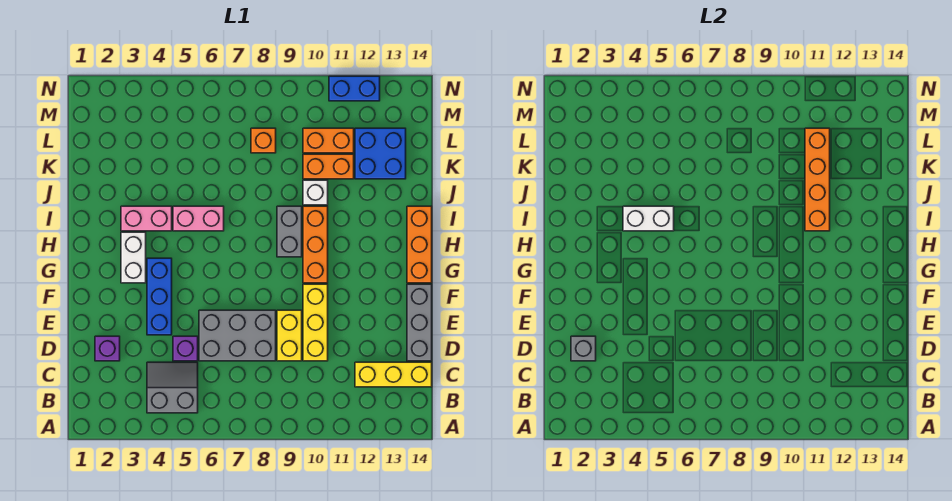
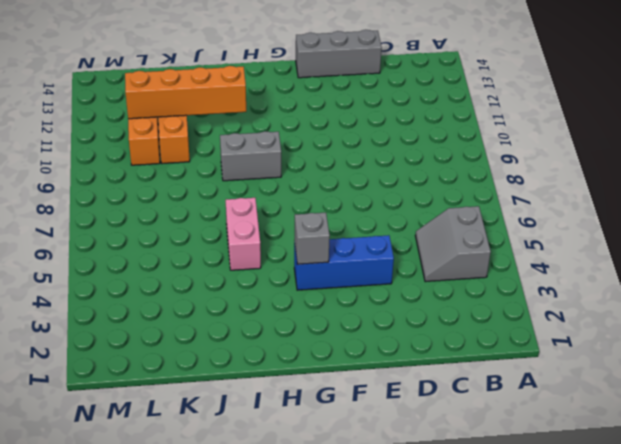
grey brick G4 level 2 -> grey brick D2 level 2
none -> yellow brick C12:C14 level 1
none -> purple brick D2 level 1
none -> purple brick D5 level 1

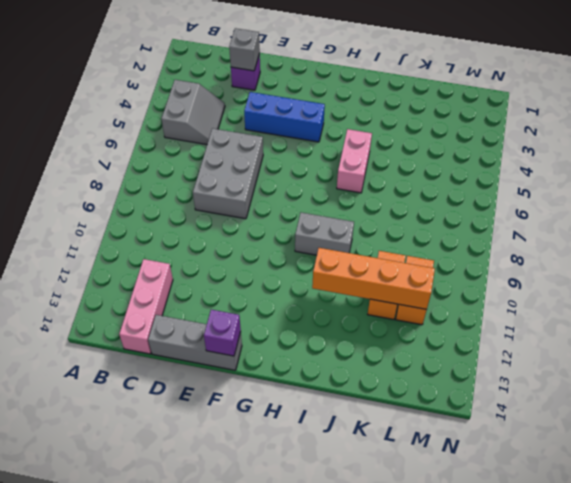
pink brick C12:C14 level 1 -> yellow brick C12:C14 level 1
purple brick F14 level 2 -> purple brick D5 level 1
none -> yellow brick D9:E9 level 1
none -> yellow brick D10:F10 level 1
none -> white brick G3:H3 level 1

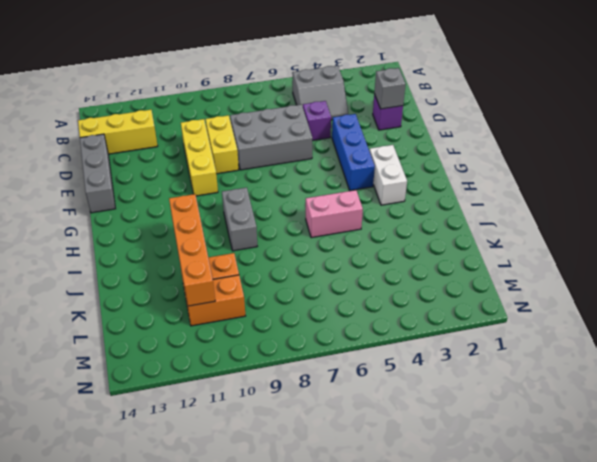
none -> orange brick G10:I10 level 1
none -> orange brick G14:I14 level 1
none -> pink brick I3:I4 level 1

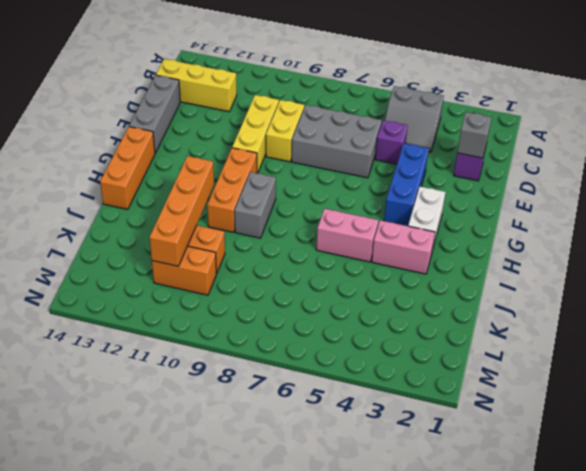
none -> white brick J10 level 1
none -> blue brick K12:L13 level 1
none -> orange brick L8 level 1

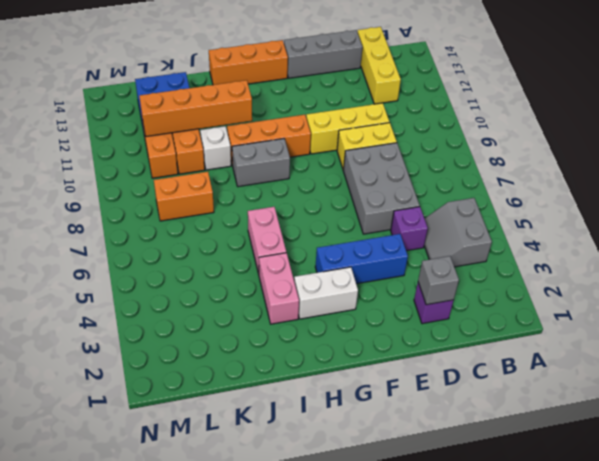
orange brick K8:L8 level 1 -> orange brick L8 level 1
none -> blue brick N11:N12 level 1
none -> white brick I4:I5 level 2

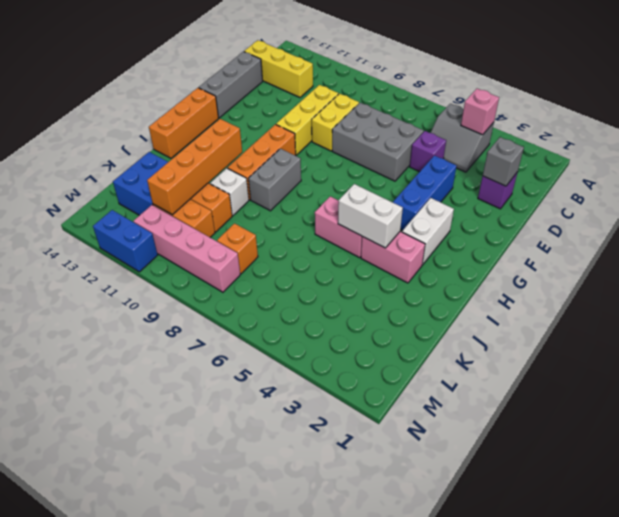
pink brick B4 level 2 -> none
pink brick M8:M11 level 1 -> none

